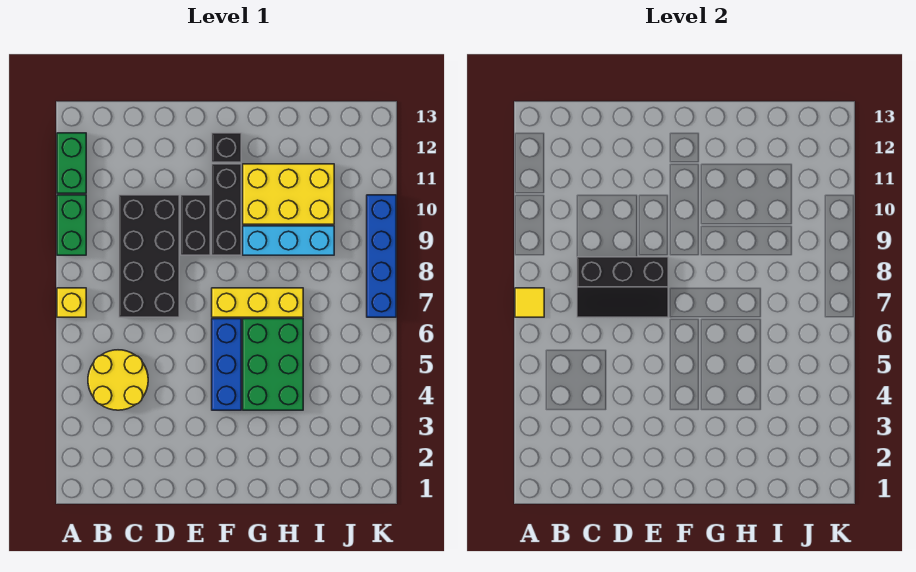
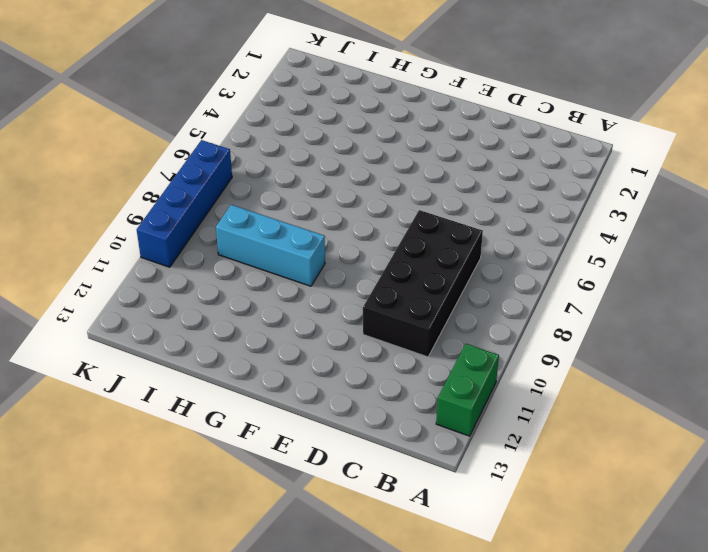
none -> yellow brick A7 level 1
none -> green brick A9:A10 level 1
none -> yellow round brick B4:C5 level 1

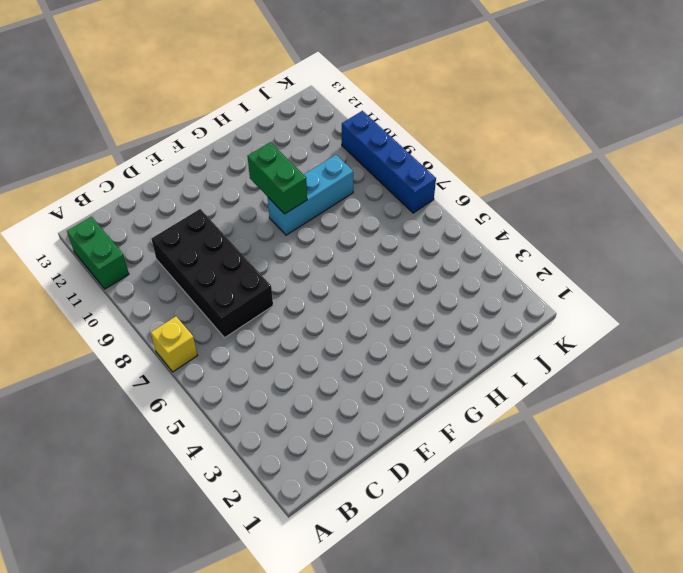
green brick G9:G10 level 2 -> green brick A9:A10 level 1
none -> yellow round brick B4:C5 level 1
none -> black brick E9:E10 level 1
none -> blue brick F4:F6 level 1

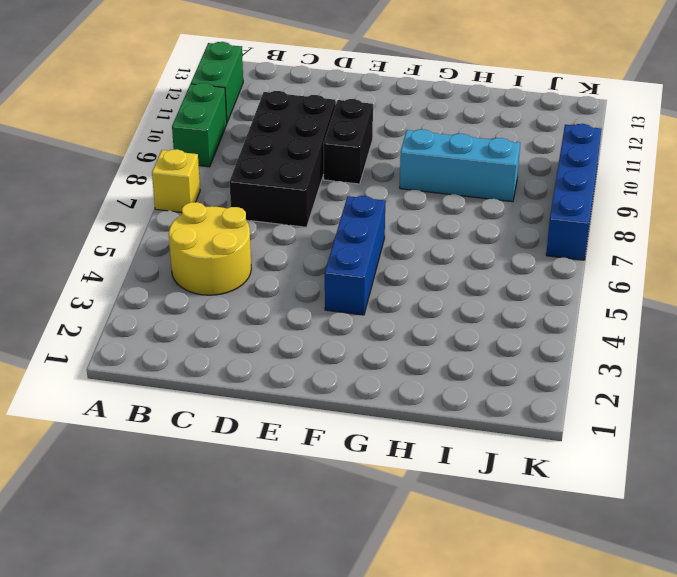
none -> yellow brick F7:H7 level 1
none -> black brick F9:F11 level 1
none -> black brick F12 level 1

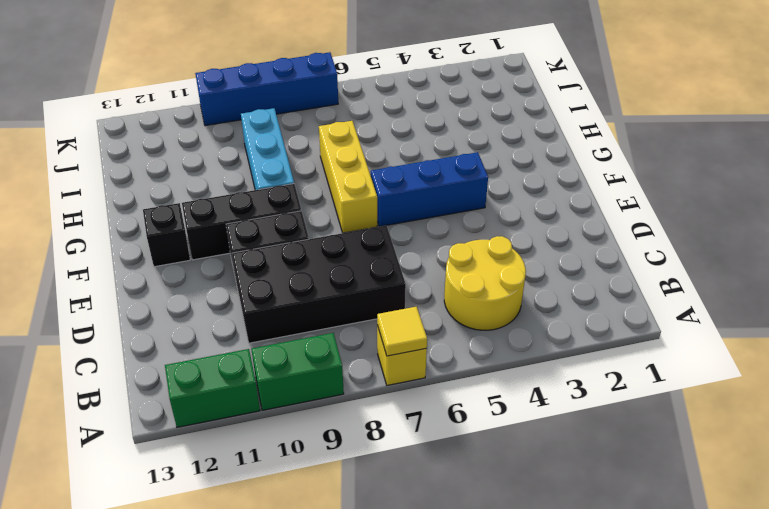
none -> green brick G4:H6 level 1
none -> yellow brick G10:I11 level 1
none -> black slope C7:E8 level 2 top 8

